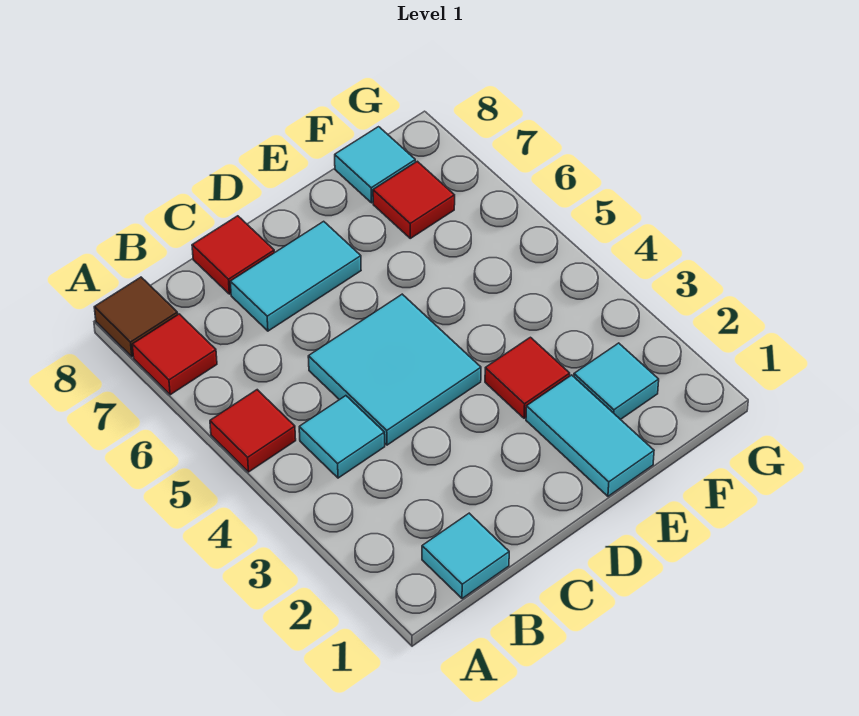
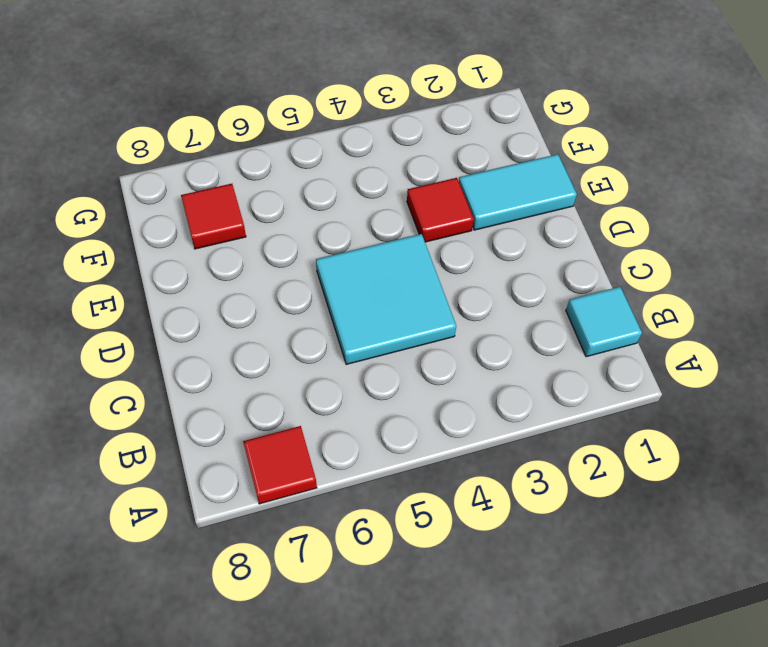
none -> red tile A5 level 1
none -> brown tile A8 level 1
none -> cyan tile B4 level 1

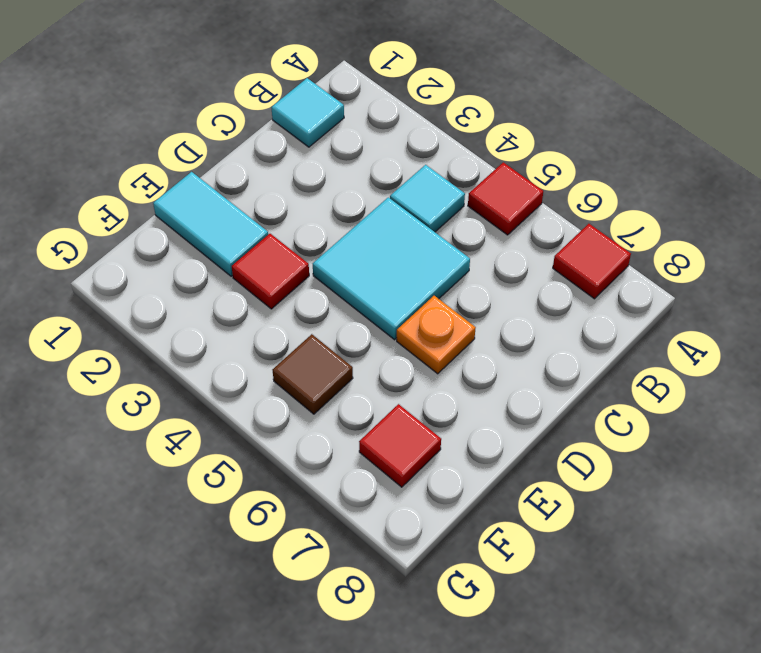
orange plate D6 level 1 -> none
brown tile F5 level 1 -> brown tile A8 level 1
none -> cyan tile C7:D7 level 1
none -> red tile C8 level 1
none -> cyan tile F2 level 1

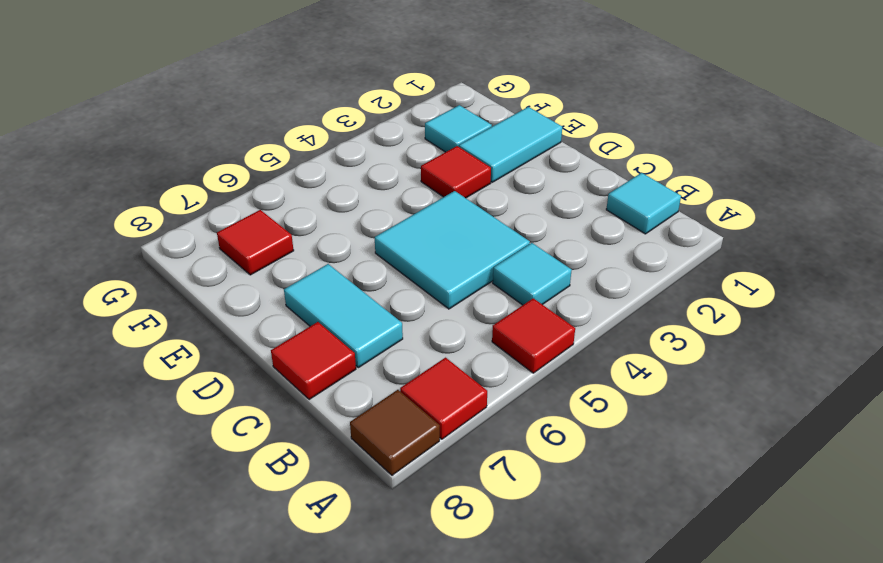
none -> cyan tile F8 level 1

